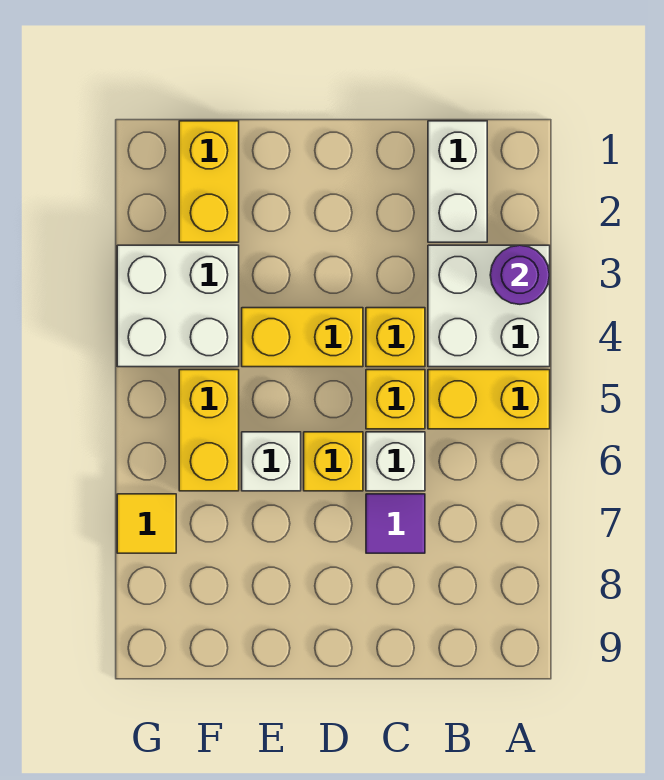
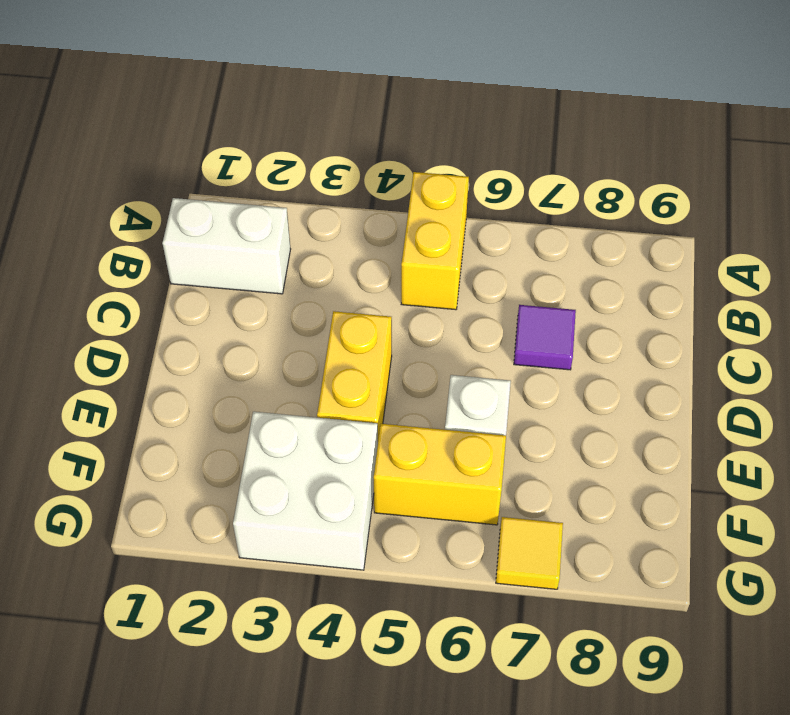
none -> white brick A3:B4 level 1
none -> yellow brick C4 level 1
none -> yellow brick C5 level 1

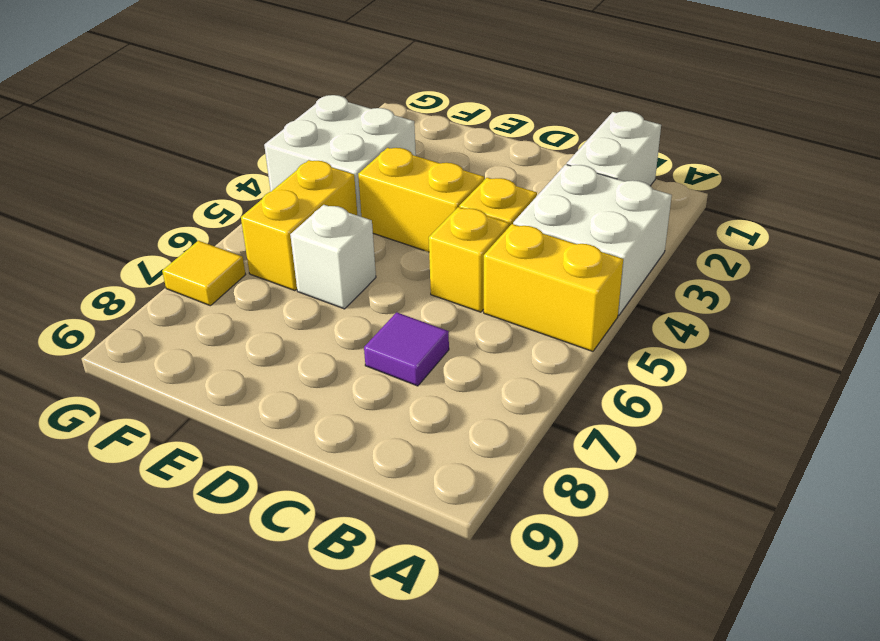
none -> white brick C6 level 1
none -> yellow brick D6 level 1
none -> yellow brick F1:F2 level 1

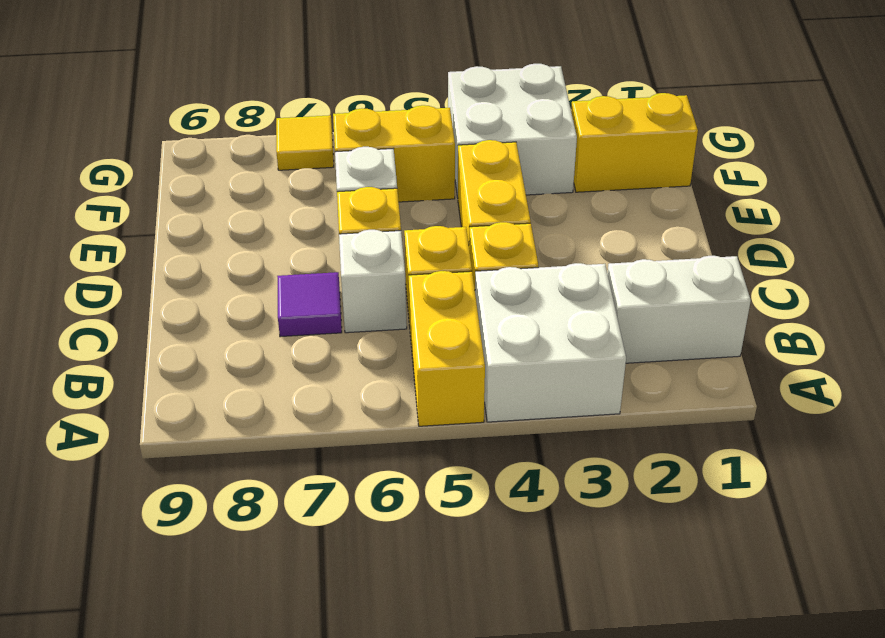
none -> purple round brick A3 level 2

